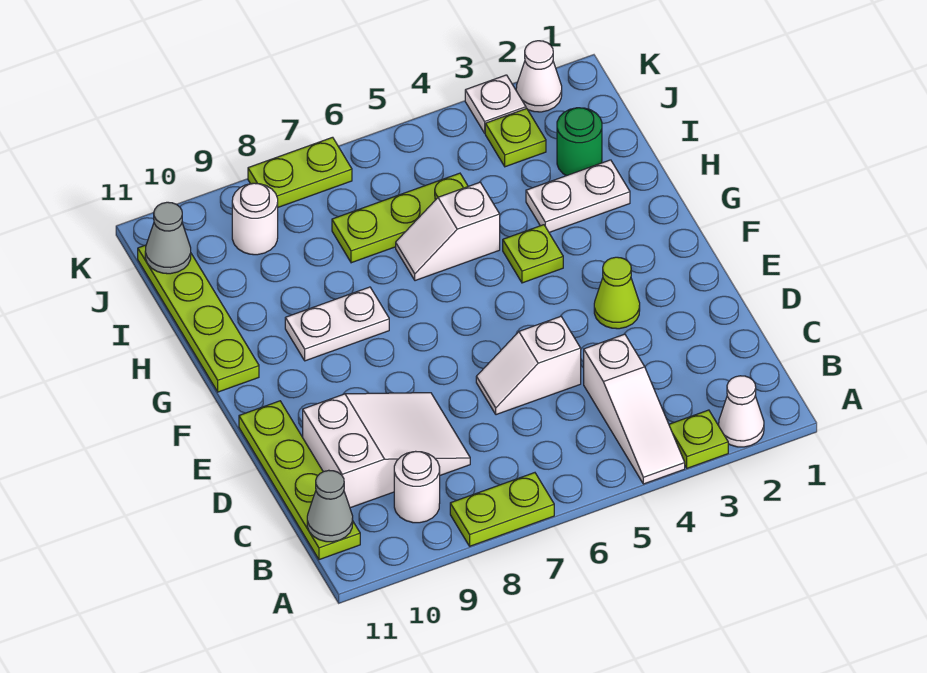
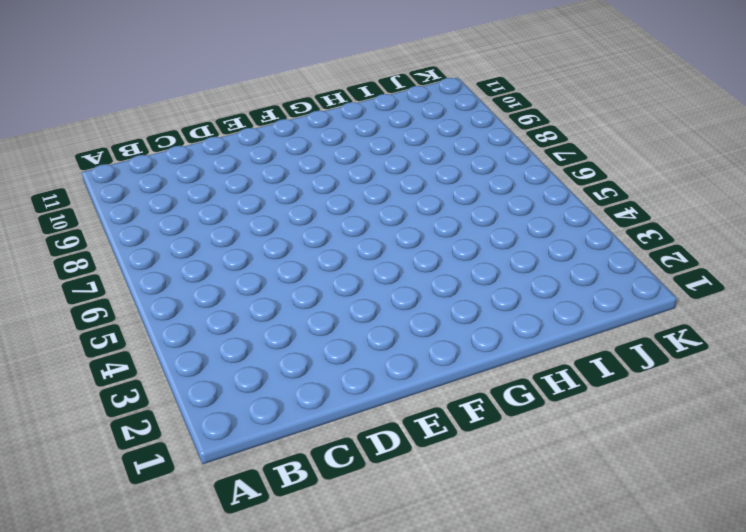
none -> white cone A2 level 1
none -> lime plate A3 level 1
none -> white slope A4:C4 level 1 top C

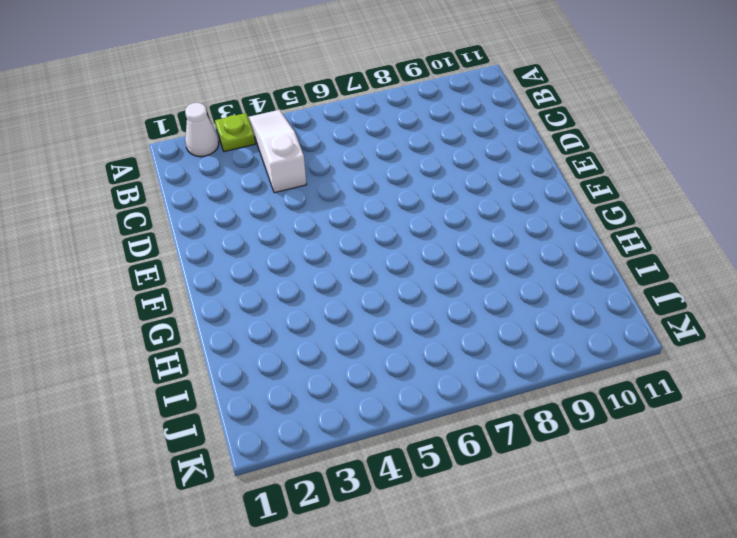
none -> lime plate A7:A8 level 1
none -> white round brick B9 level 1
none -> lime plate B11:E11 level 1

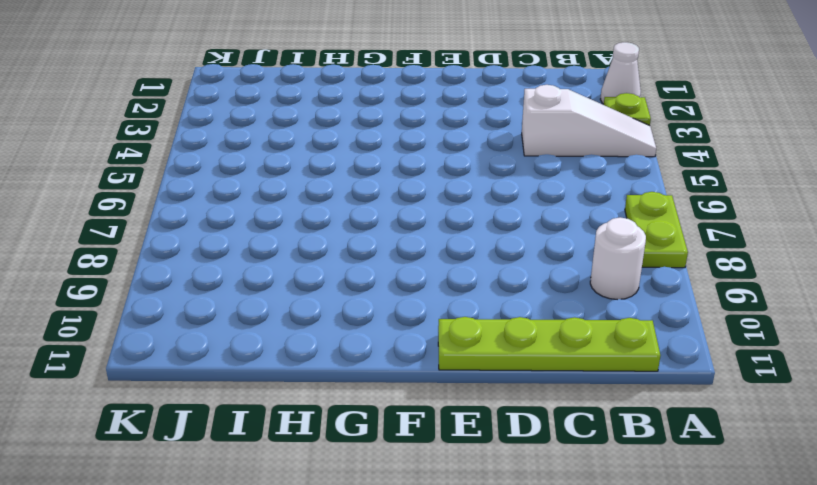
none -> white slope C8:D10 level 1 top 10
none -> white slope D5:D6 level 1 top 5
none -> lime cone E3 level 1

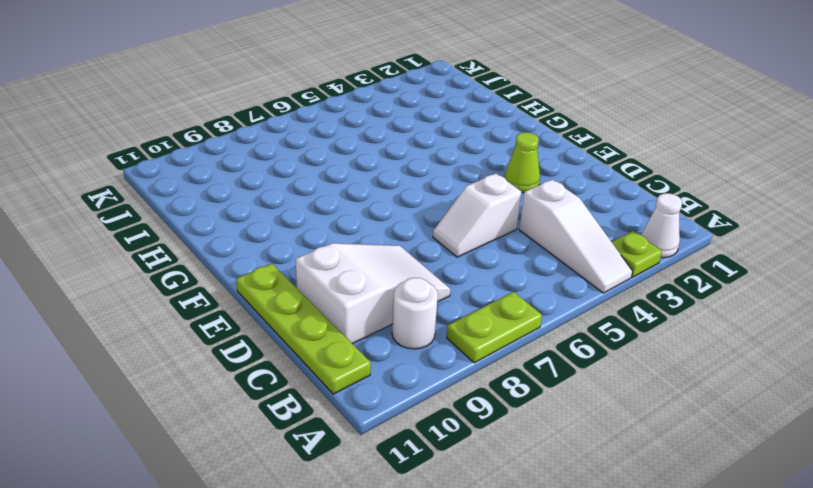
none -> lime plate G4 level 1
none -> white plate G8:G9 level 1
none -> lime plate G11:J11 level 1

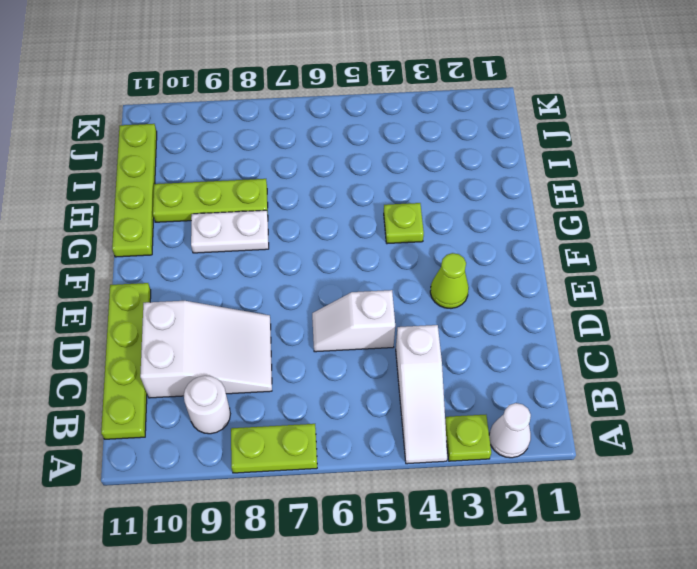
lime plate H8:H10 level 1 -> lime plate I5:I7 level 1
none -> white plate H2:H3 level 1
none -> white slope H5:H6 level 1 top 5
none -> green round brick I2 level 1

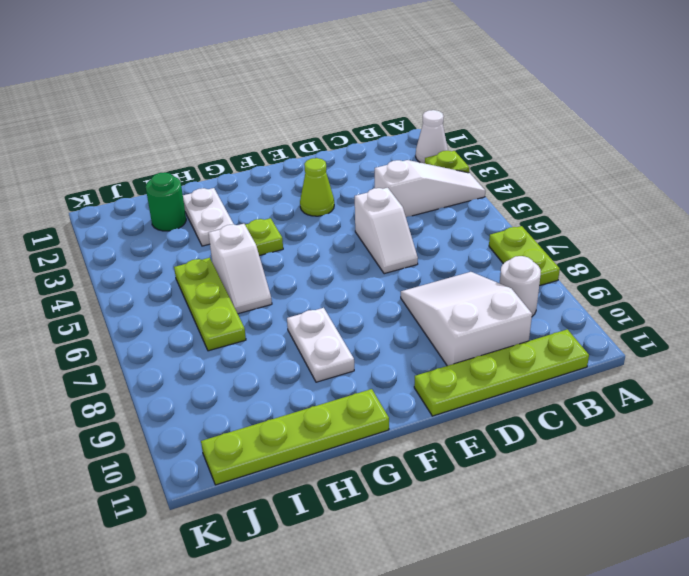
none -> lime plate J3 level 1
none -> white round brick J9 level 1
none -> white cone K2 level 1

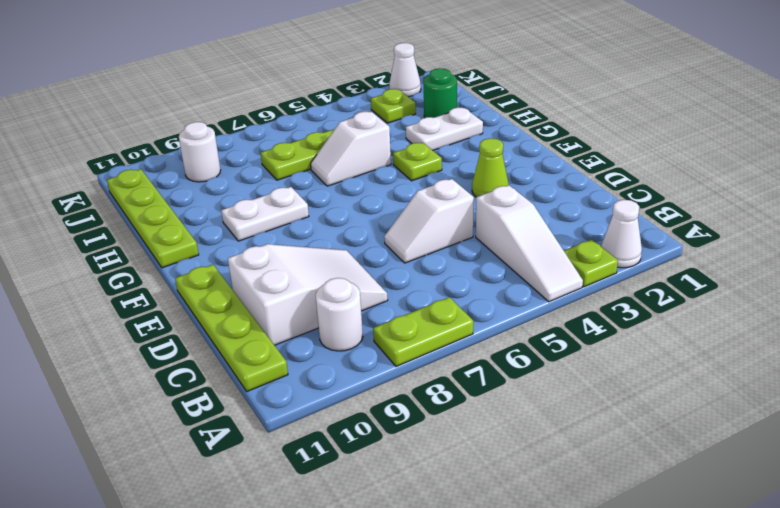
none -> white plate K3 level 1
none -> lime plate K7:K8 level 1
none -> grey cone B11 level 2

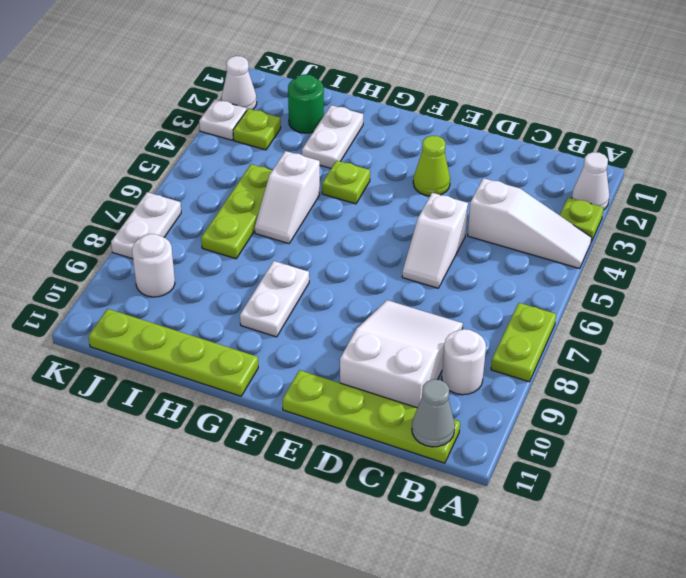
white plate K7:K8 level 1 -> lime plate K7:K8 level 1
none -> grey cone J11 level 2

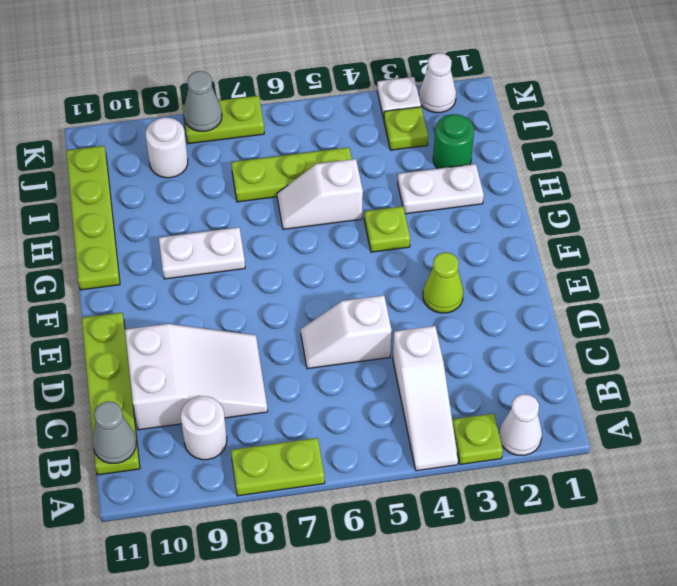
grey cone K8 level 2 -> grey cone J11 level 2

